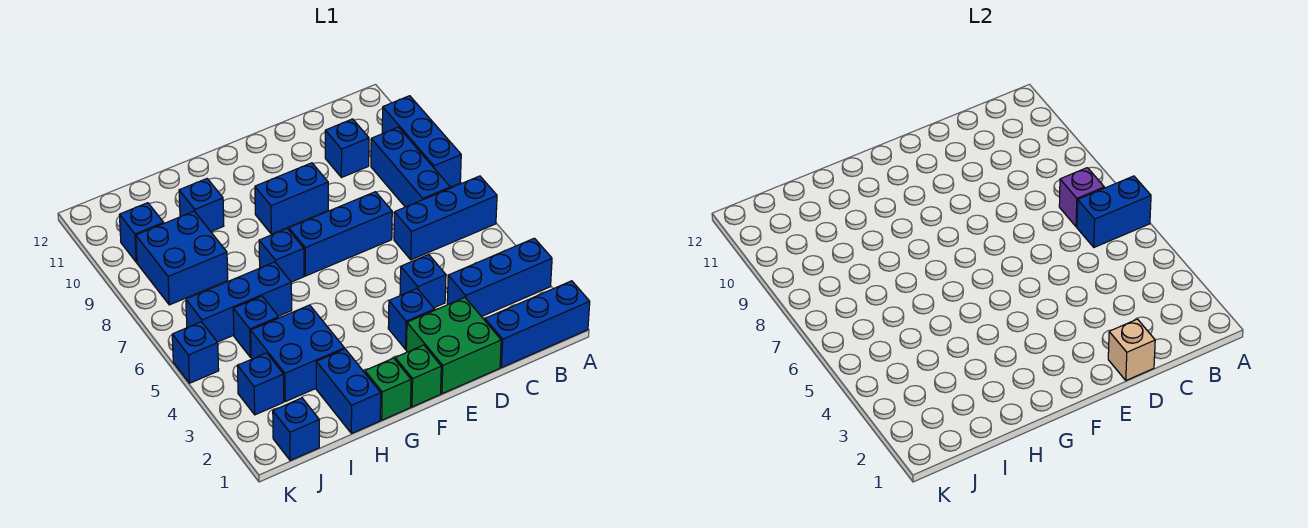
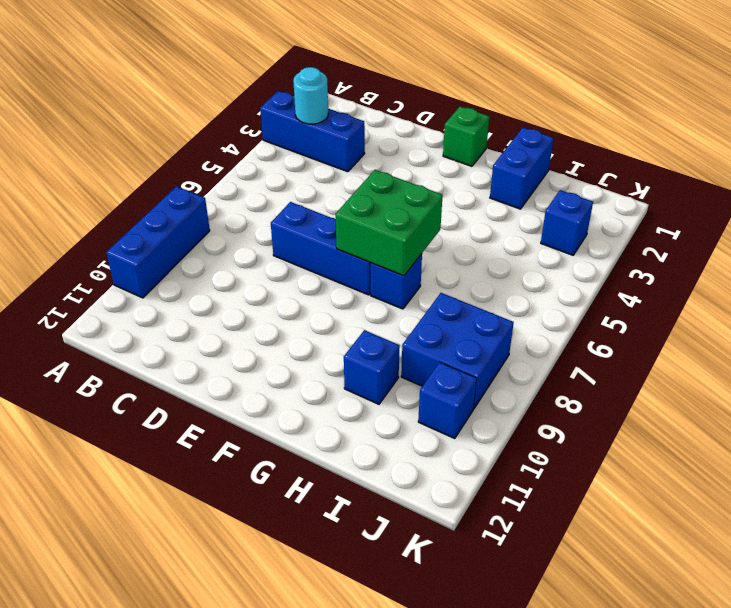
cyan round brick B3 level 2 -> none
green brick F6:G7 level 2 -> green brick D1:E2 level 1
none -> blue brick A1:C1 level 1
none -> blue brick A6:C6 level 1
none -> blue brick B7:B9 level 1

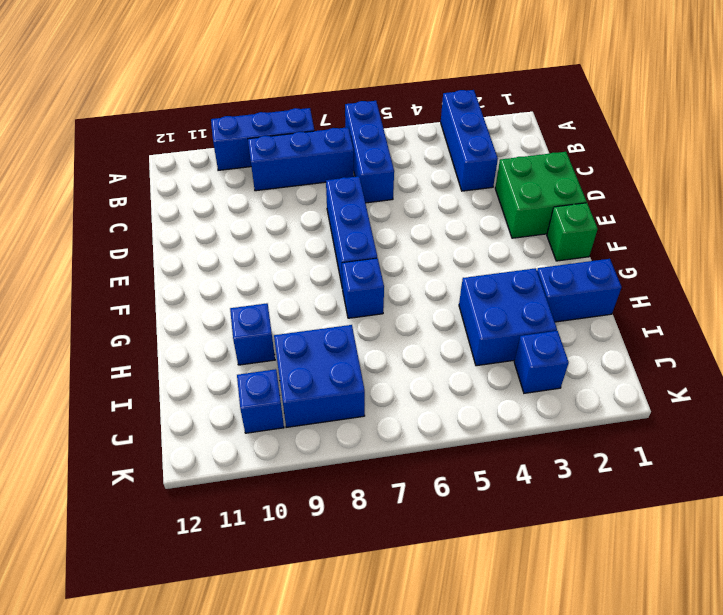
none -> blue brick A1:C1 level 1
none -> blue brick C10 level 1
none -> blue brick D4 level 1

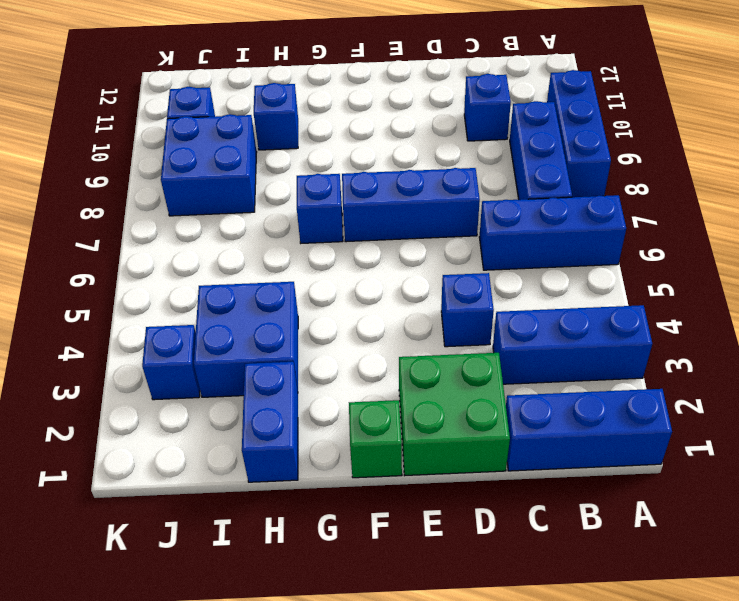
none -> blue brick E3 level 1
none -> blue brick E9:F9 level 1
none -> green brick G1 level 1

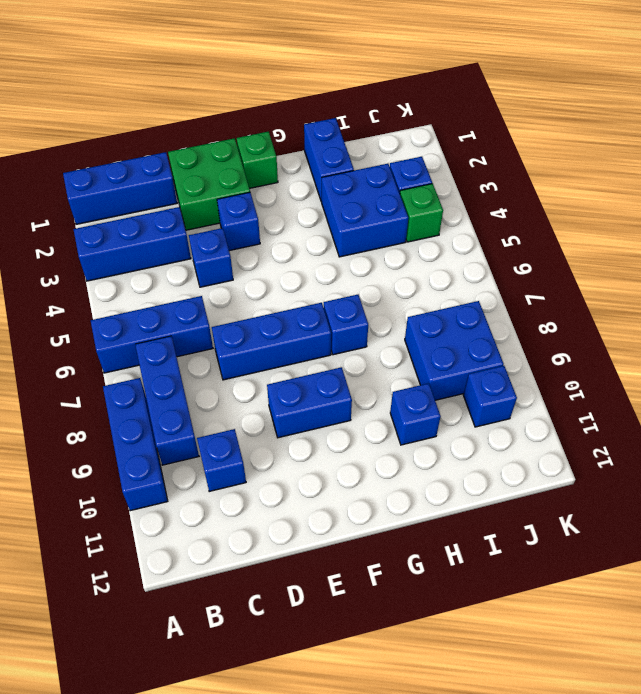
green brick J4 level 1 -> green brick G1 level 1
none -> blue brick H6:J6 level 1
none -> blue brick I5 level 1
none -> blue brick J1 level 1

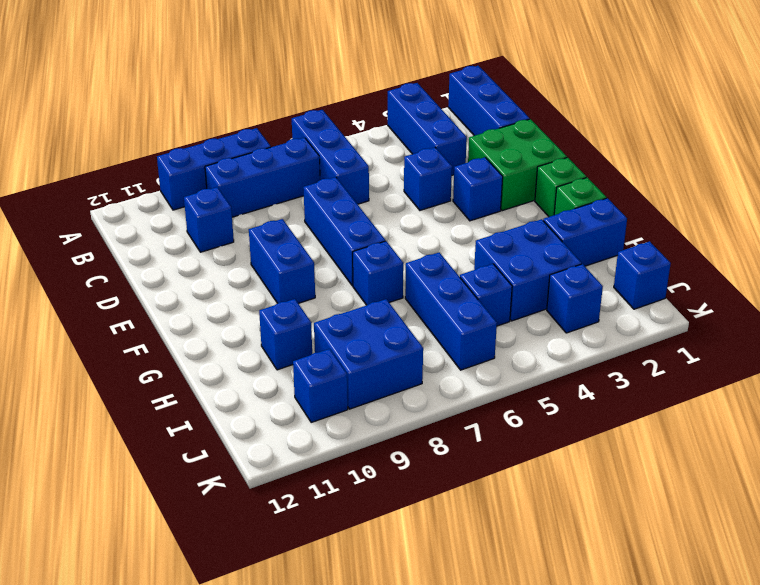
none -> blue brick K5 level 1
none -> blue brick A6:B6 level 2
none -> purple brick B7 level 2

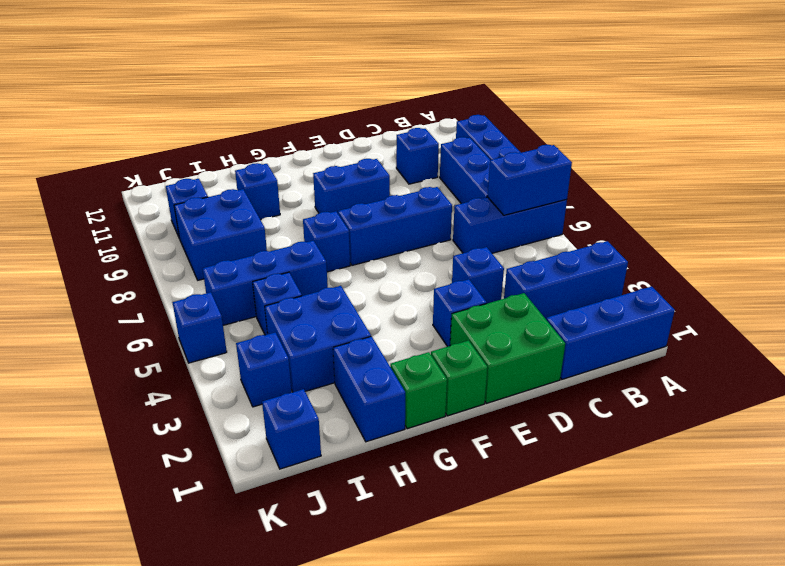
none -> purple brick B7 level 2
none -> tan brick D1 level 2

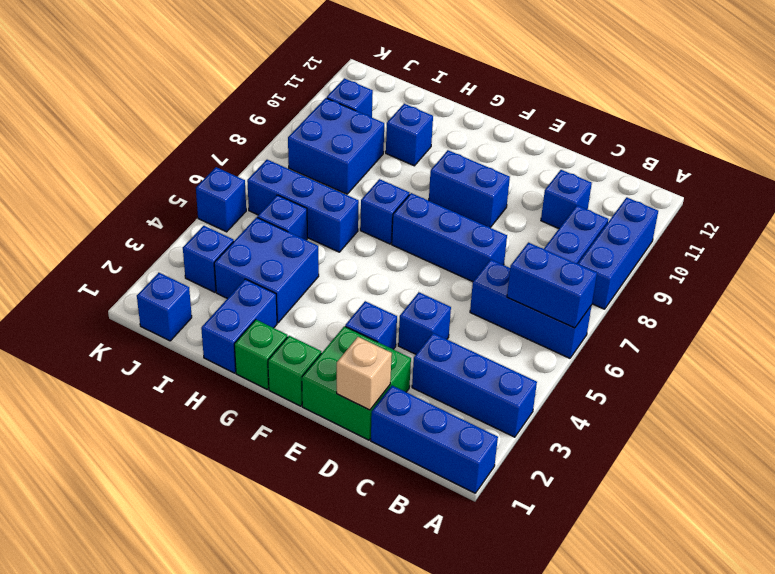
none -> purple brick B7 level 2

